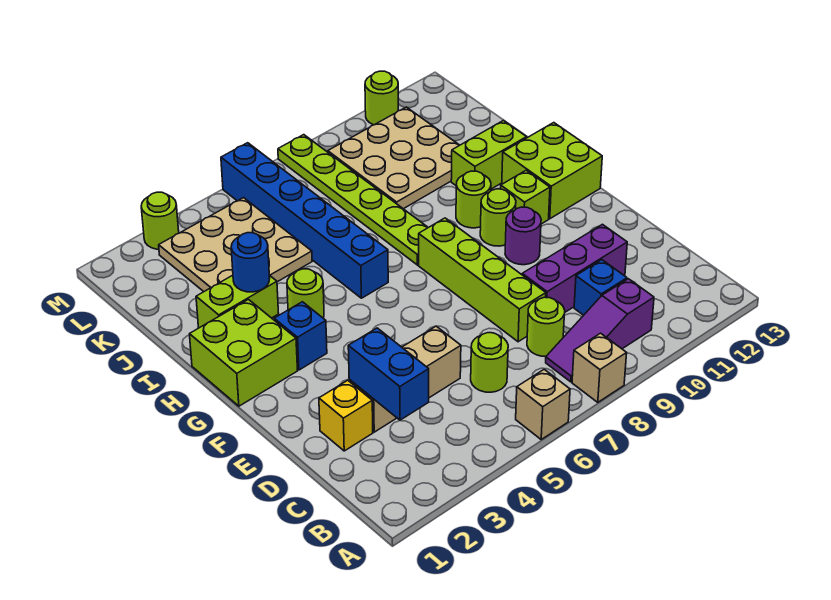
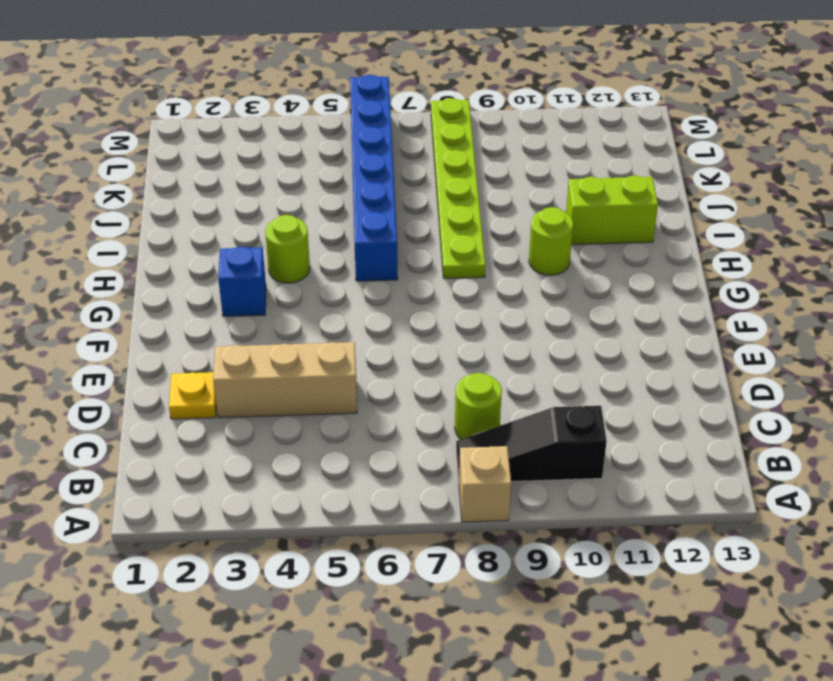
black slope B8:B10 level 1 top 10 -> purple slope B8:B10 level 1 top 10
yellow plate D2 level 1 -> yellow brick D2 level 1
none -> tan brick A6 level 1
none -> lime round brick C6 level 1
none -> blue brick C10 level 1

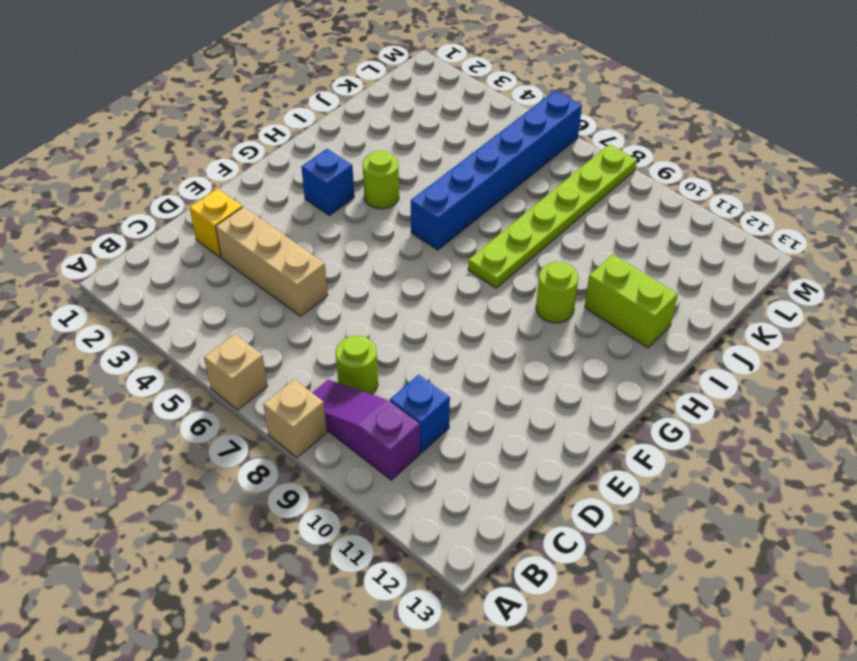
none -> lime round brick C6 level 1
none -> lime brick D8:G8 level 1
none -> purple brick D9:D11 level 1

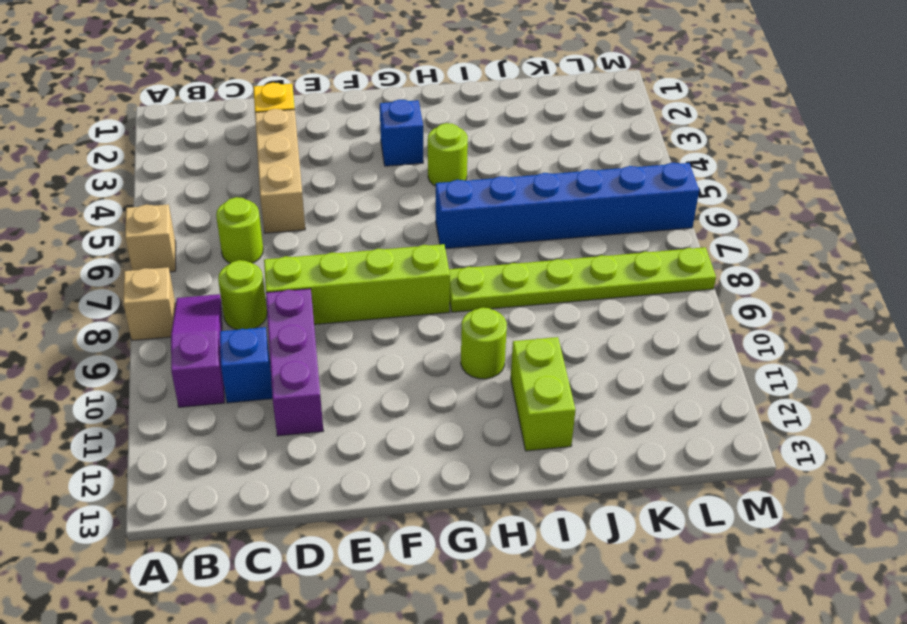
none -> purple round brick F10 level 1
none -> lime brick G1:H2 level 1
none -> lime round brick G10 level 1

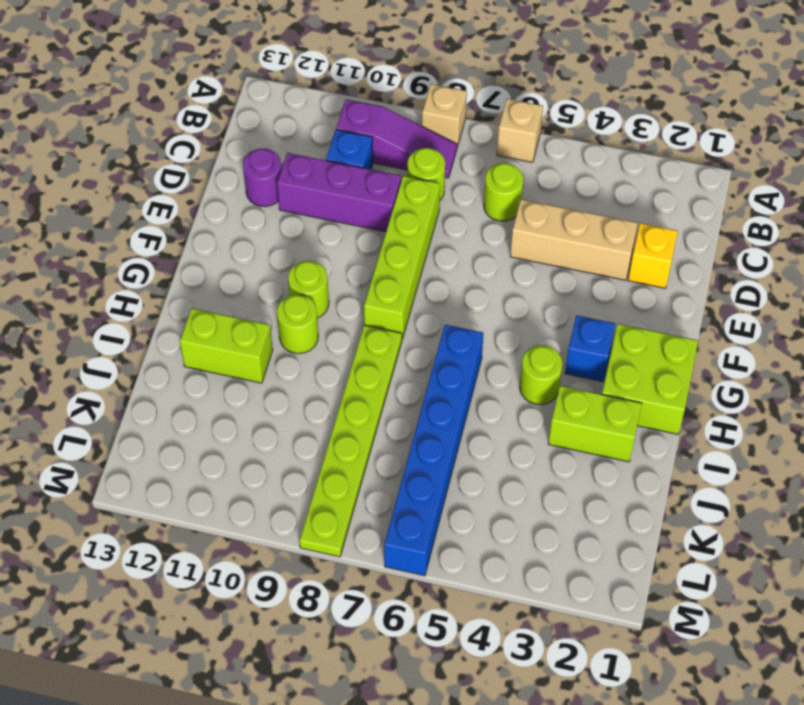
purple round brick D12 level 1 -> purple round brick F10 level 1
none -> lime brick G11 level 1
none -> lime brick G12:H13 level 1
none -> tan plate J3:L5 level 1

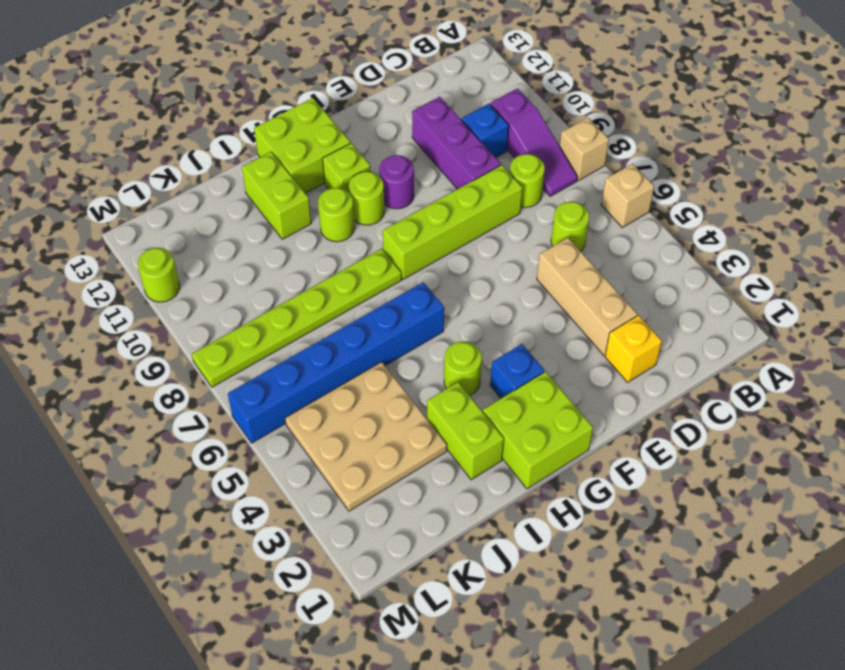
none -> tan plate J9:L11 level 1
none -> lime round brick M3 level 1
none -> blue brick C3:D3 level 2

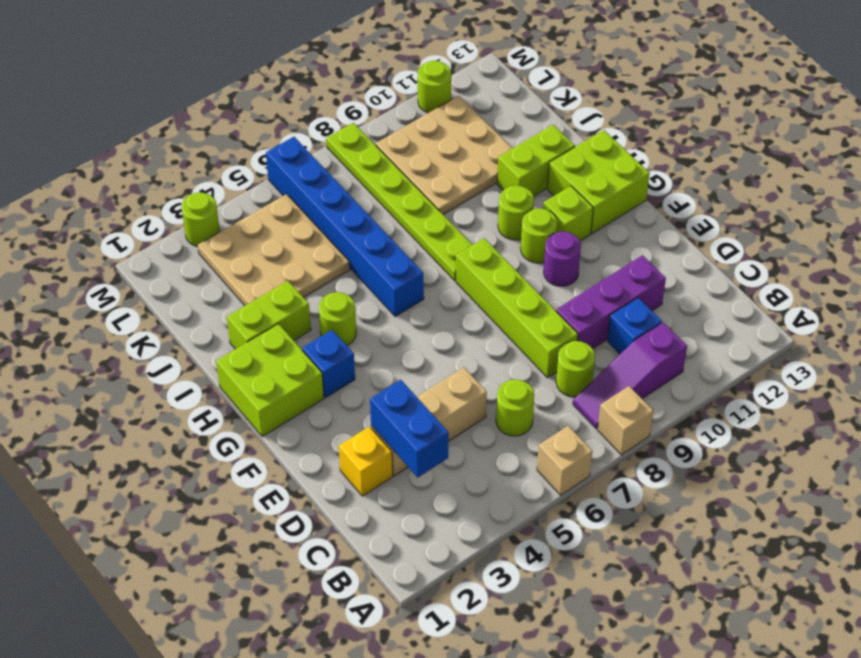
none -> blue round brick I3 level 2

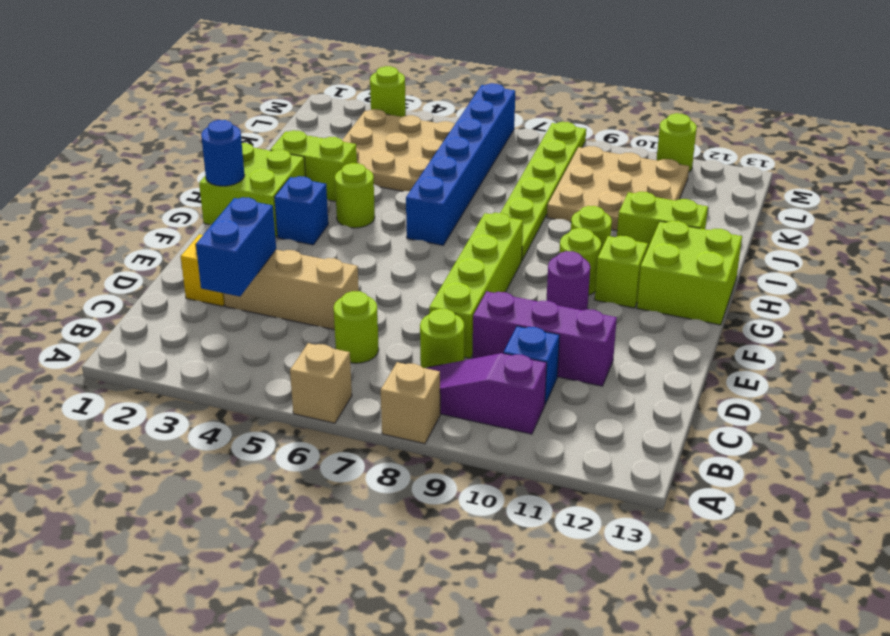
blue round brick G1 level 2 -> blue round brick I3 level 2

